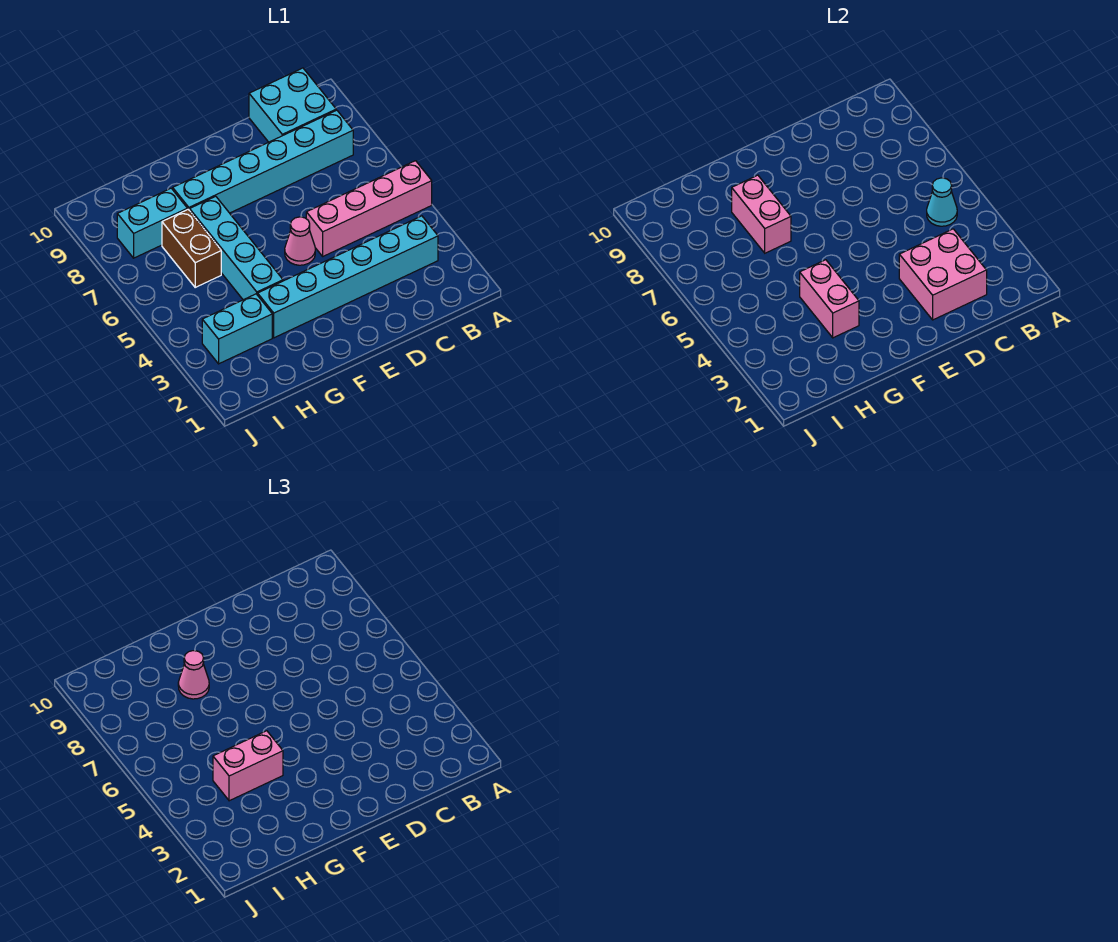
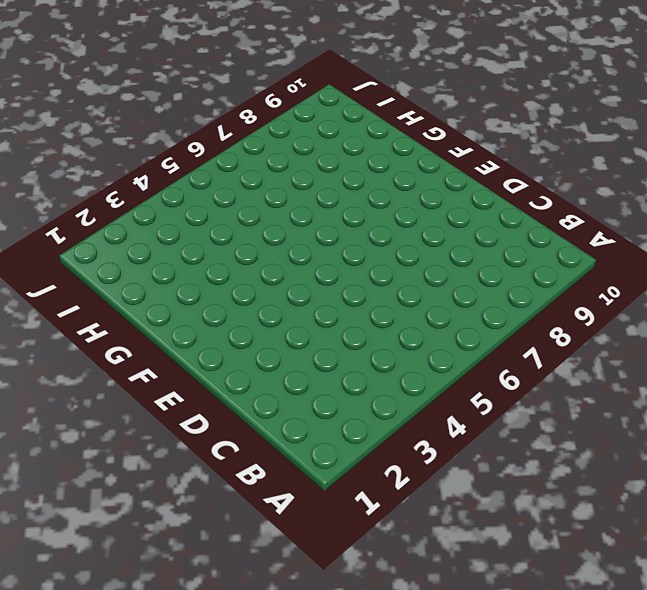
none -> pink brick A5:D5 level 1
none -> cyan brick B3:G3 level 1
none -> cyan brick B8:G8 level 1

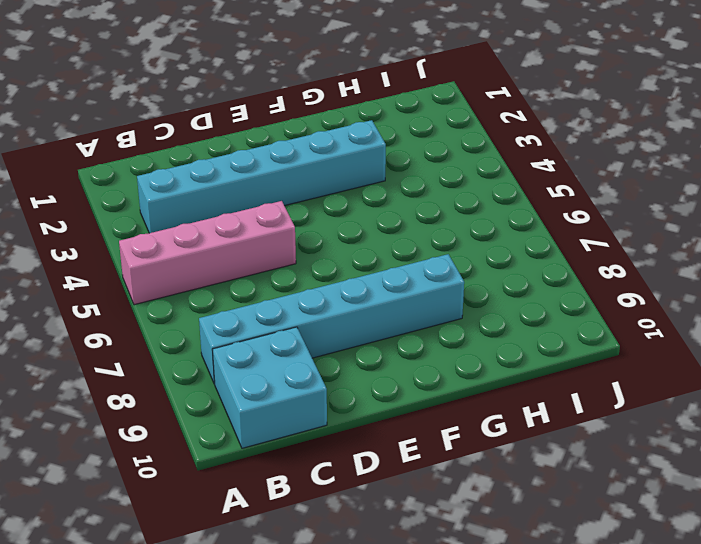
none -> pink cone E5 level 1
none -> cyan brick G4:G7 level 1
none -> cyan brick H3:I3 level 1

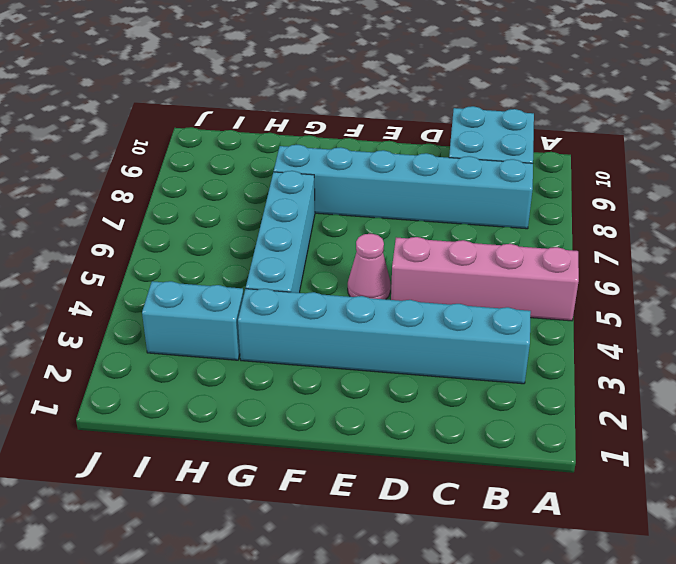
none -> brown brick H6:H7 level 1
none -> cyan brick H8:I8 level 1
none -> cyan cone B5 level 2

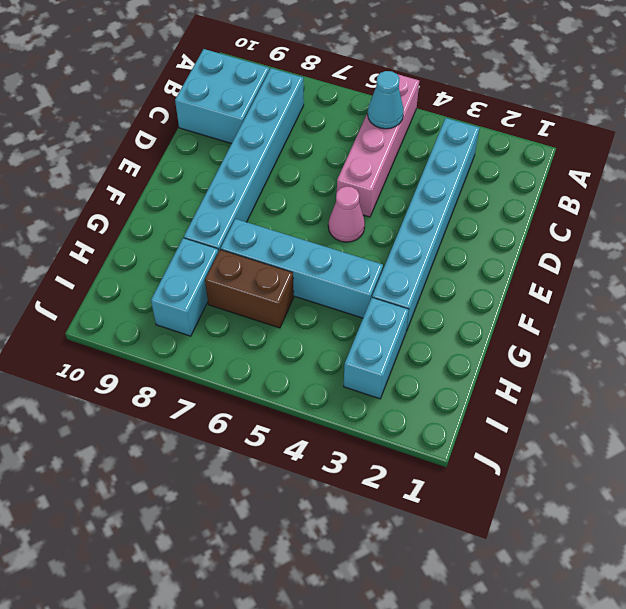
none -> pink brick C2:D3 level 2
none -> pink brick G3:G4 level 2
none -> pink brick G7:G8 level 2

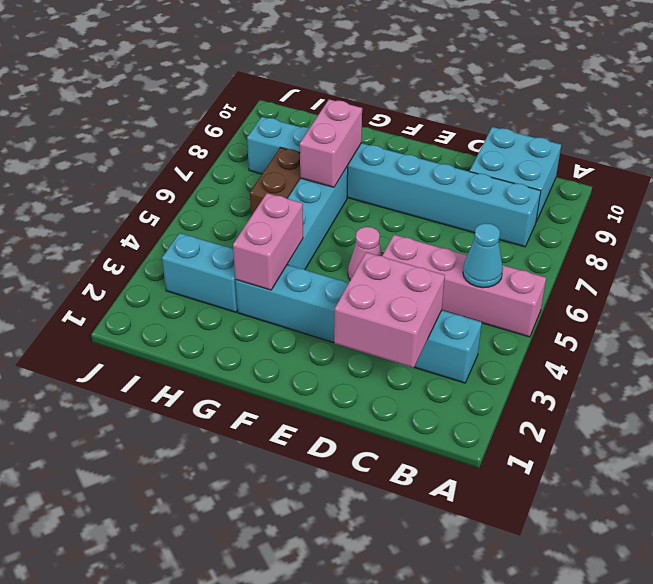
none -> pink brick G4:H4 level 3
none -> pink cone G8 level 3

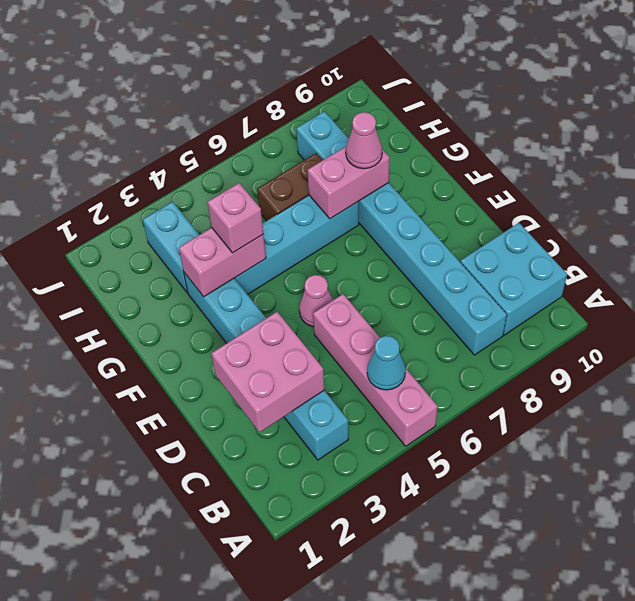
pink brick G4 level 3 -> pink brick G4:H4 level 3

